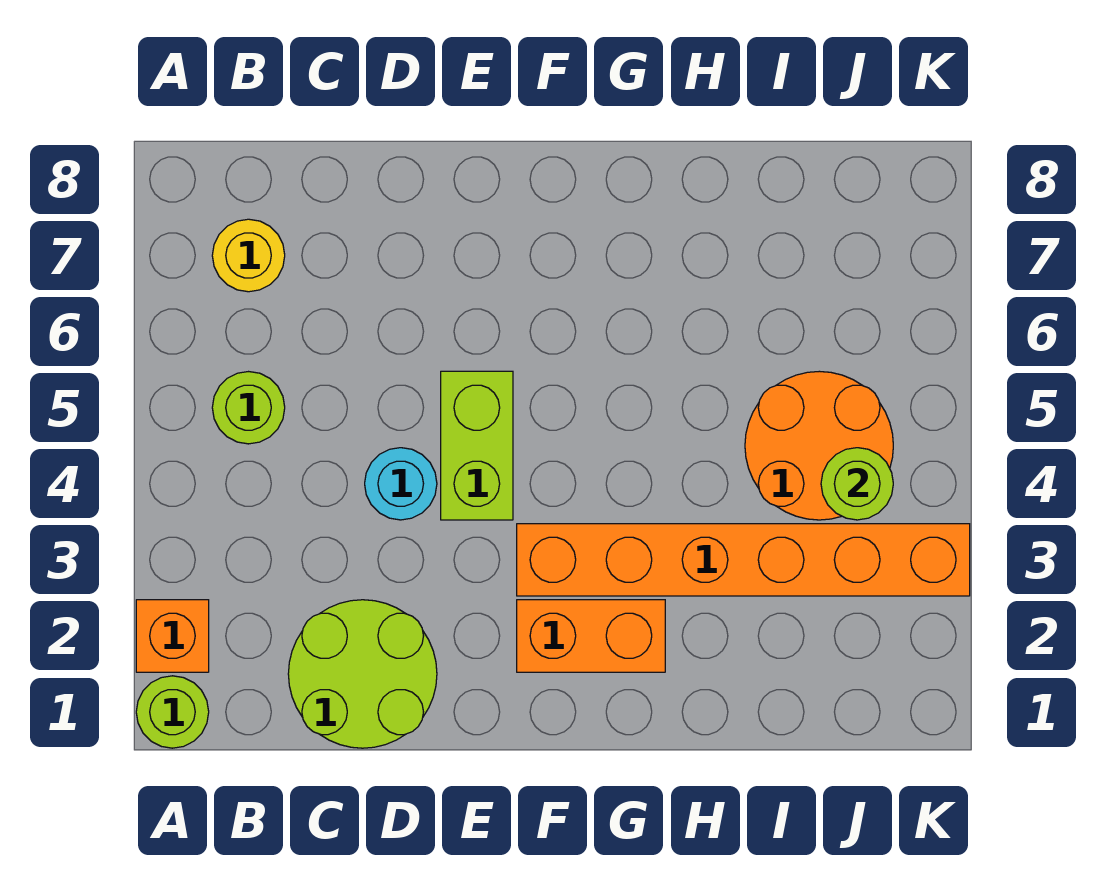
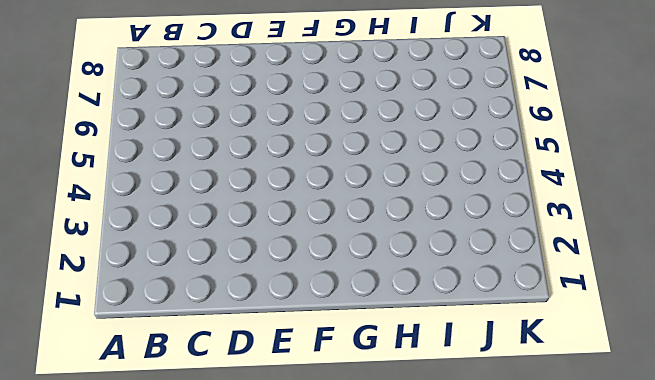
none -> lime round brick A1 level 1
none -> orange brick A2 level 1

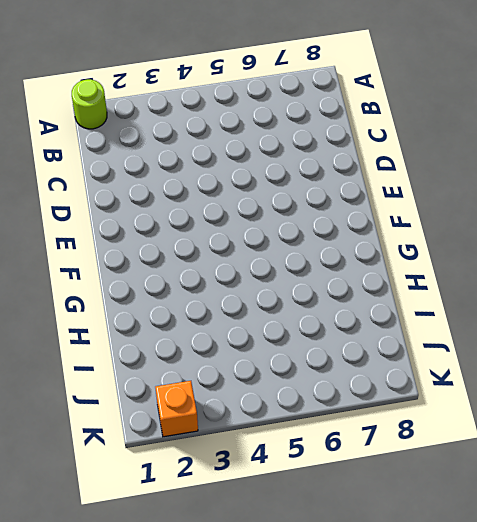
orange brick K2 level 1 -> orange brick A2 level 1
none -> lime round brick B5 level 1
none -> yellow round brick B7 level 1

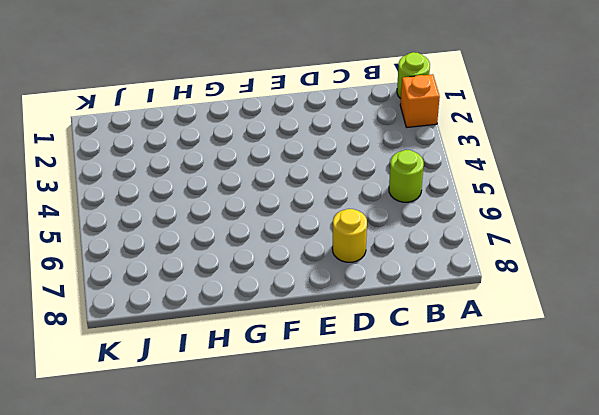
yellow round brick D7 level 1 -> yellow round brick B7 level 1
none -> lime round brick C1:D2 level 1
none -> cyan round brick D4 level 1

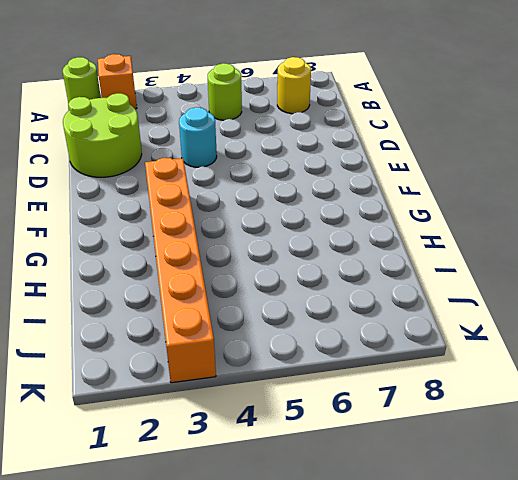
none -> lime brick E4:E5 level 1
none -> orange brick F2:G2 level 1

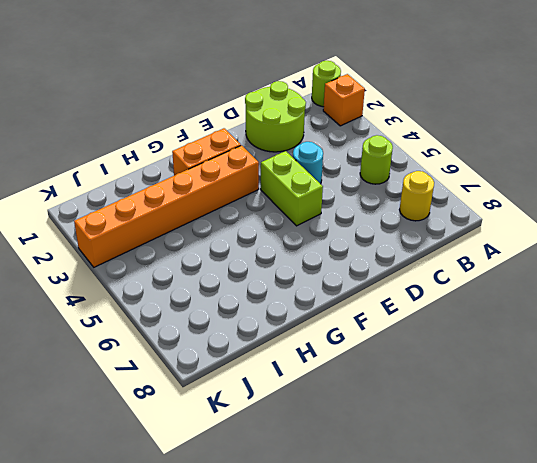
none -> orange round brick I4:J5 level 1
none -> lime round brick J4 level 2

